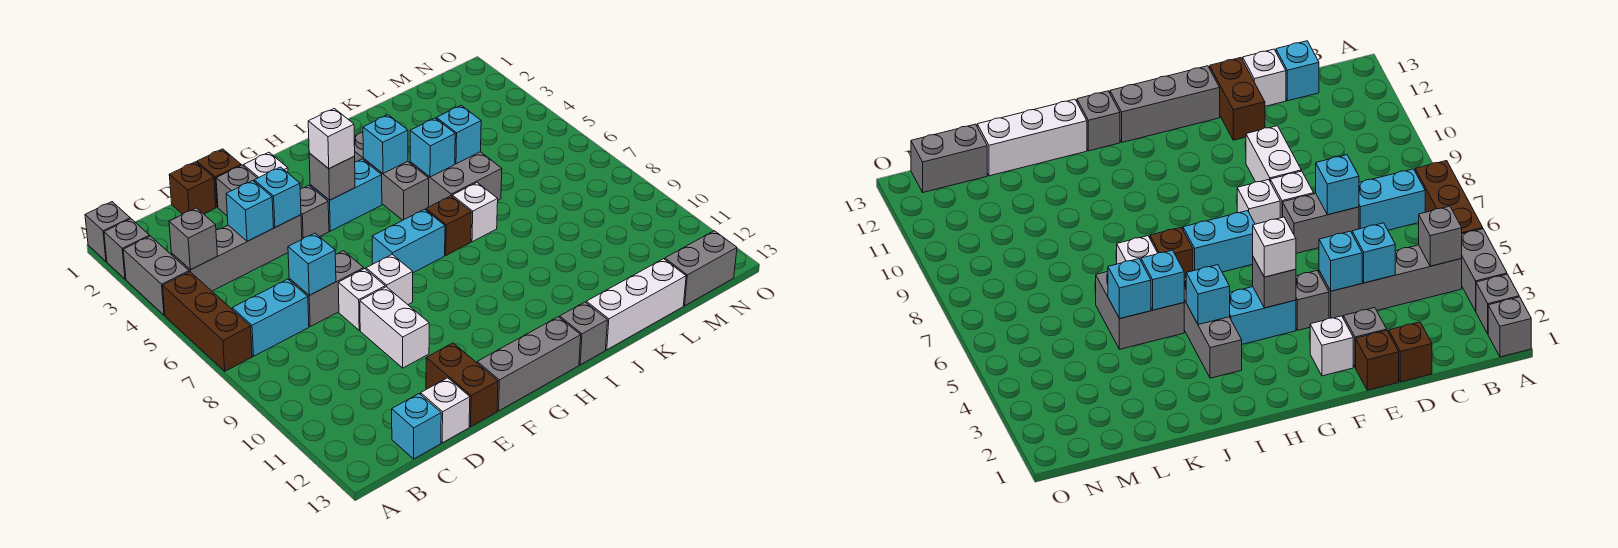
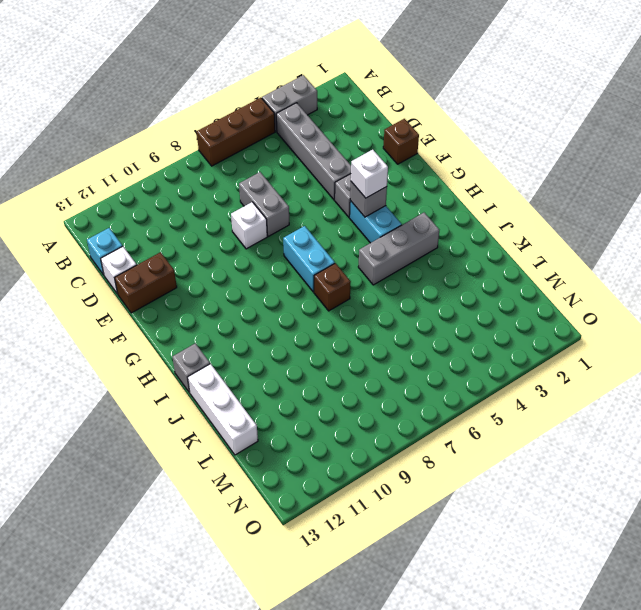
none -> grey brick A1 level 1
none -> grey brick A2 level 1
none -> cyan brick B7:C7 level 1
none -> brown brick D1 level 1

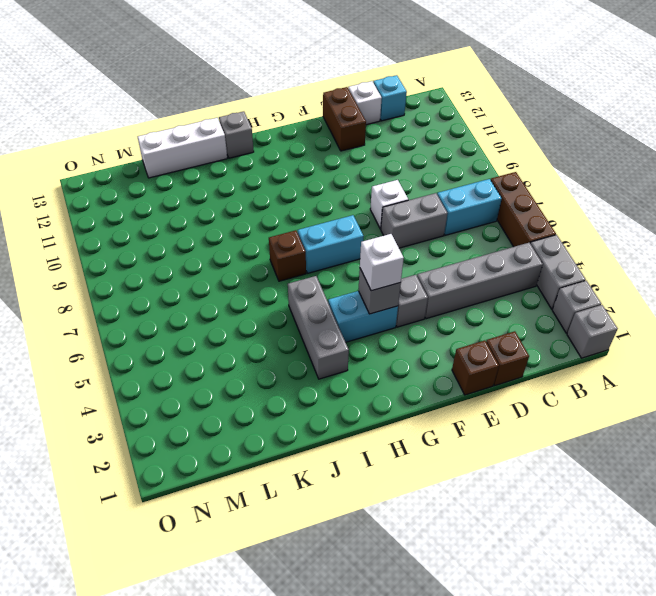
none -> grey brick E2 level 1
none -> white brick E9:E10 level 1
none -> white brick F2 level 1
none -> white brick F8 level 1

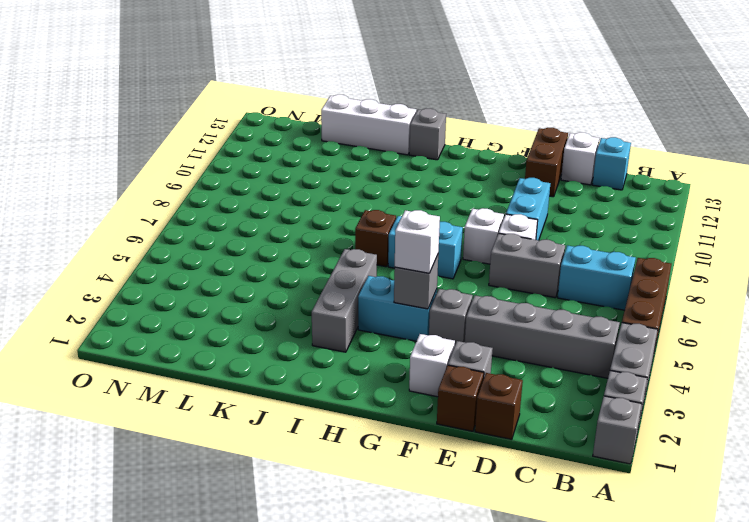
cyan brick E9:E10 level 1 -> white brick E9:E10 level 1
none -> grey brick F13:H13 level 1
none -> grey brick J5:K6 level 1
none -> white brick J7 level 1
none -> grey brick M13:N13 level 1

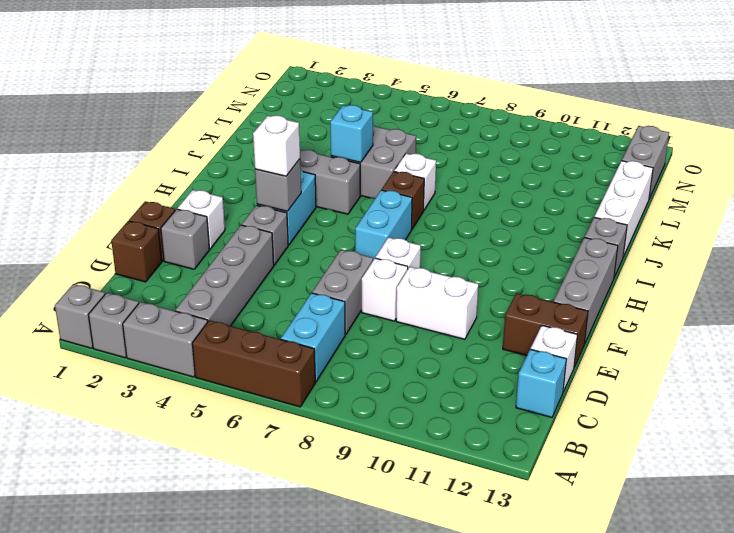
none -> grey brick B4 level 2
none -> cyan brick D4 level 2
none -> cyan brick D7 level 2
none -> cyan brick E4 level 2

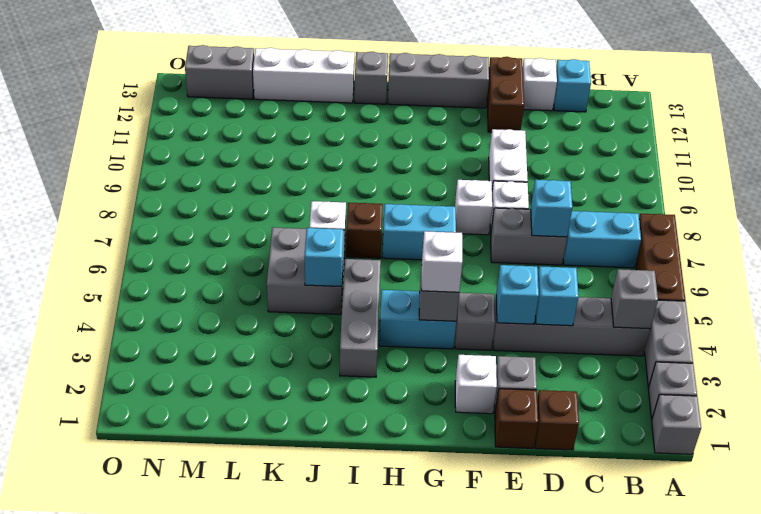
none -> cyan brick I4 level 2
none -> cyan brick K5 level 2

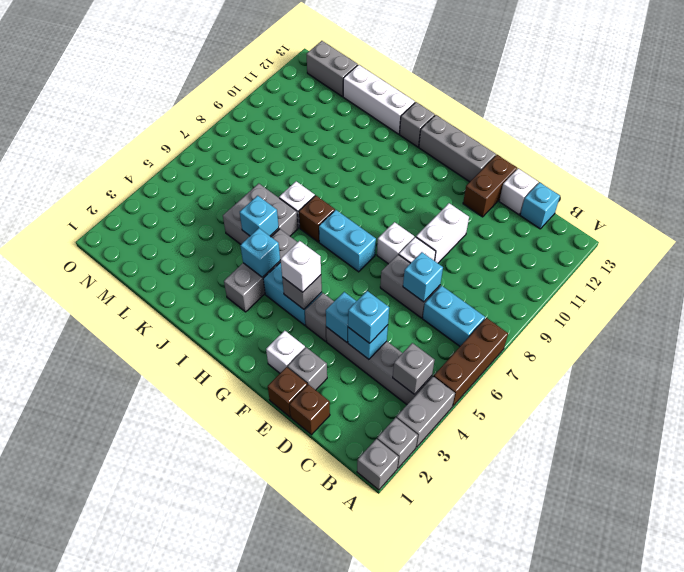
cyan brick D4 level 3 -> cyan brick K5 level 2

